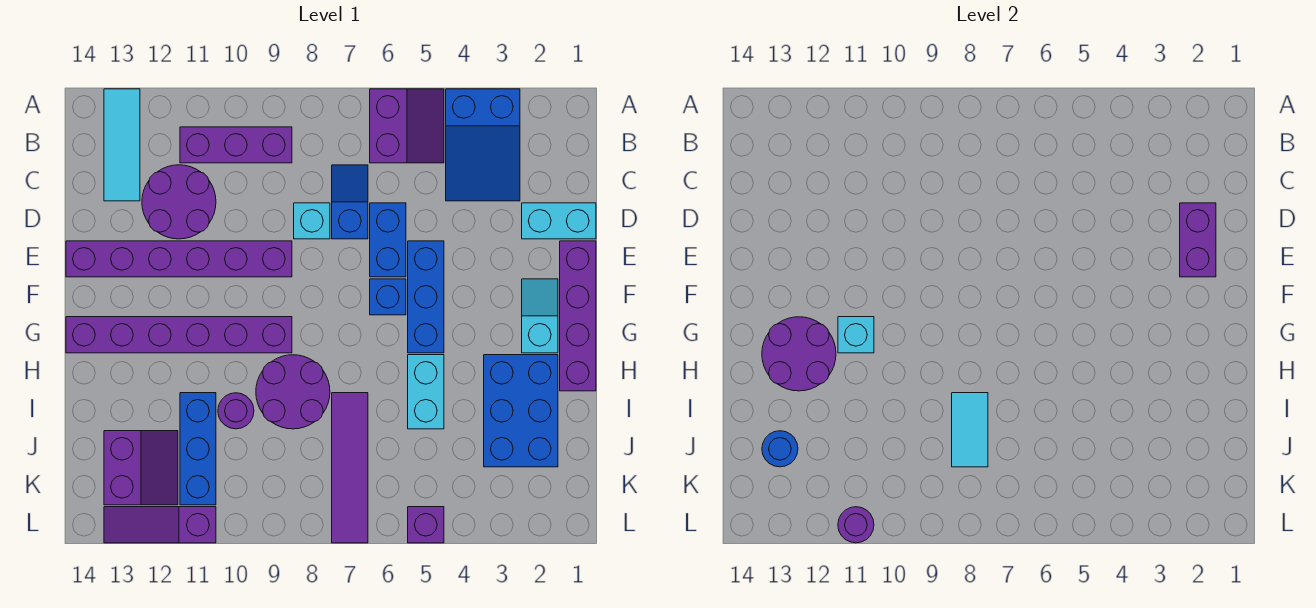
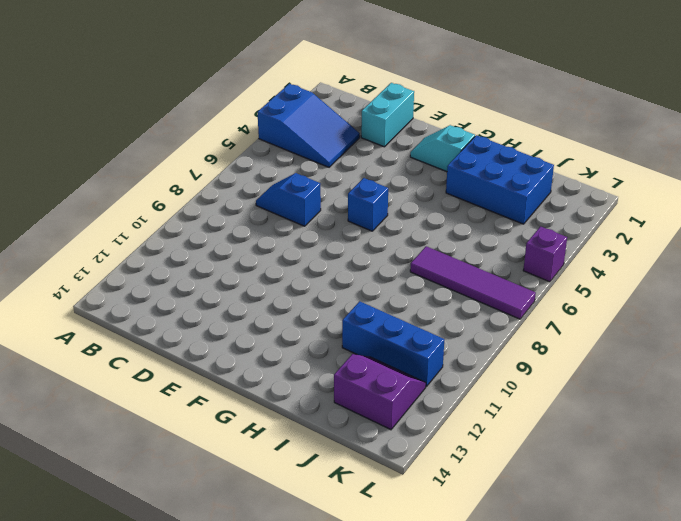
none -> purple slope A5:B6 level 1 top 6
none -> cyan tile A13:C13 level 1
none -> purple brick B9:B11 level 1
none -> purple round brick C11:D12 level 1

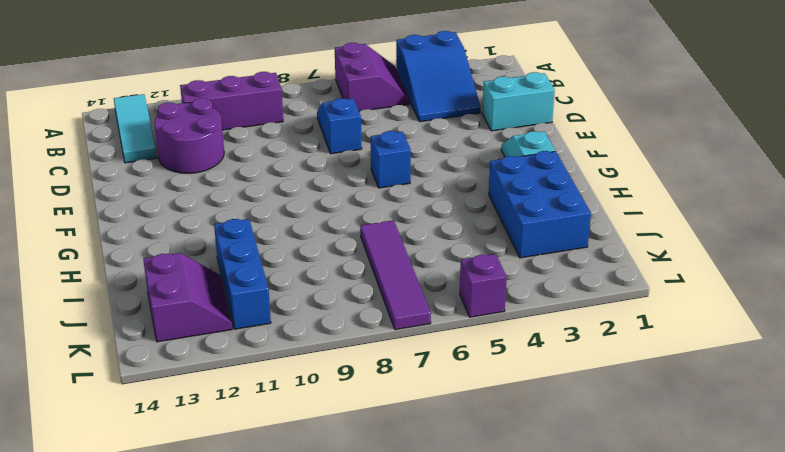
none -> blue brick D6:E6 level 1
none -> cyan brick D8 level 1
none -> purple brick E1:H1 level 1
none -> blue brick E5:G5 level 1

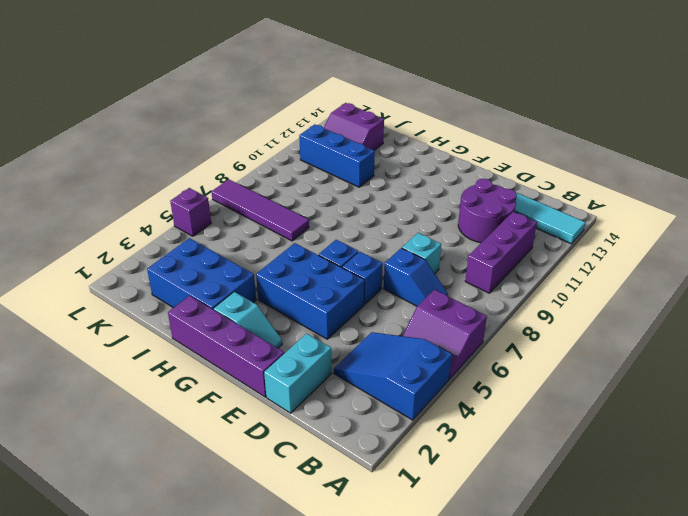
blue brick E4:G5 level 1 -> blue brick E5:G5 level 1
blue brick E6 level 1 -> blue brick D6:E6 level 1
none -> purple brick E9:E14 level 1
none -> purple brick G9:G14 level 1
none -> cyan brick H5:I5 level 1
none -> purple round brick H8:I9 level 1

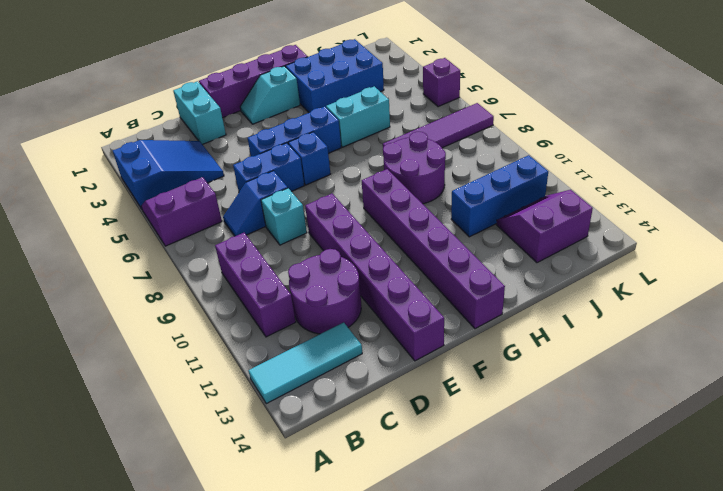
none -> purple round brick I10 level 1
none -> purple slope L11:L13 level 1 top 11
none -> purple brick D2:E2 level 2
none -> cyan brick G11 level 2

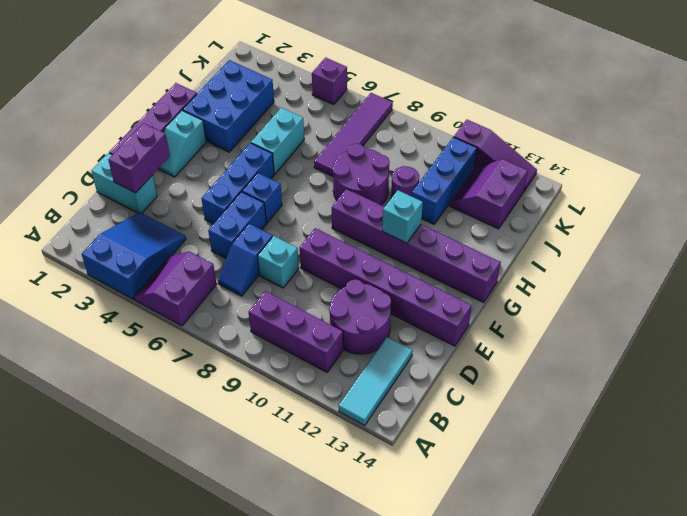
none -> purple round brick G12:H13 level 2
none -> cyan tile I8:J8 level 2
none -> blue round brick J13 level 2
none -> purple round brick L11 level 2

